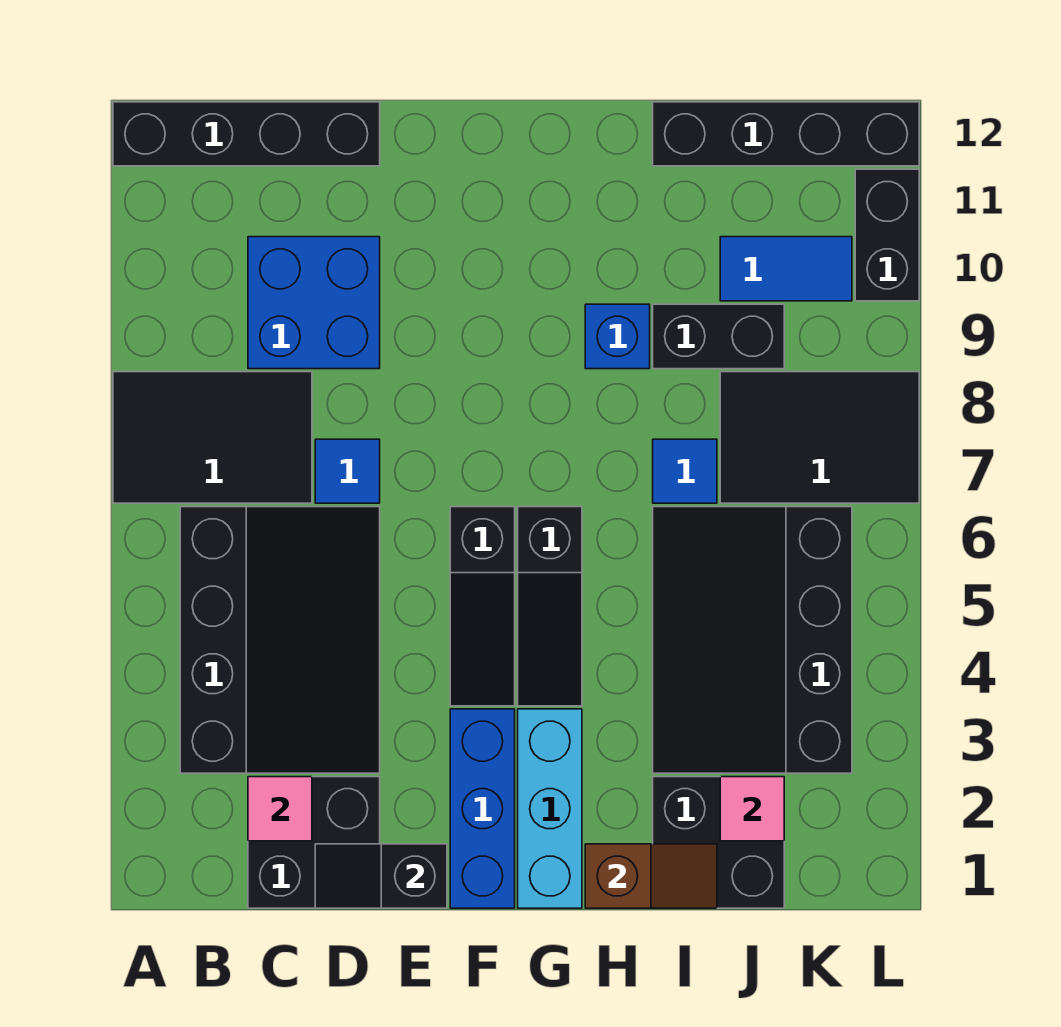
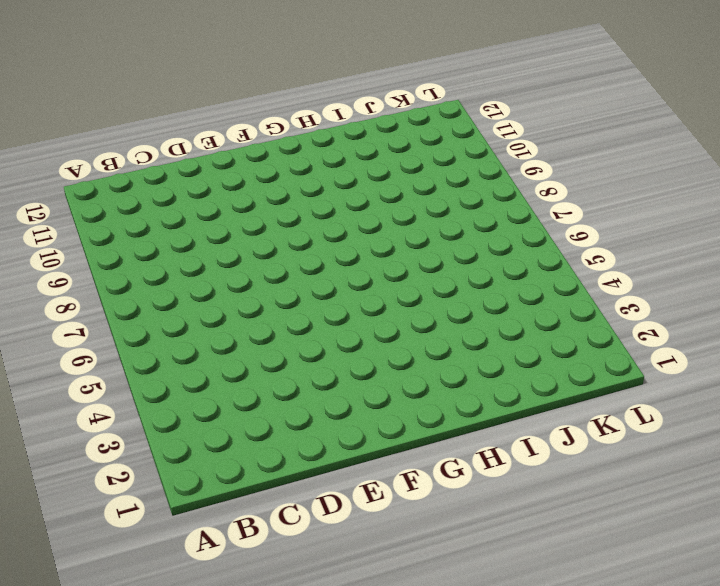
none -> black tile A7:C8 level 1
none -> black brick A12:D12 level 1
none -> black slope B3:D6 level 1 top B

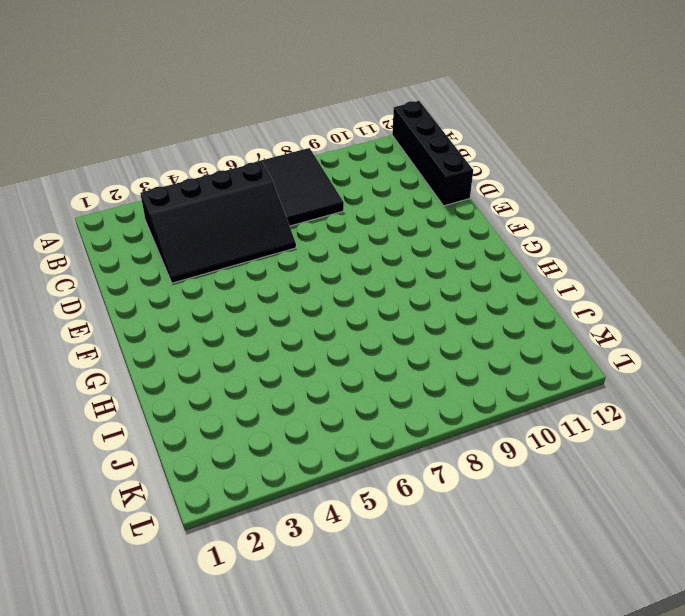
none -> black brick C1:D2 level 1
none -> blue brick C9:D10 level 1
none -> blue tile D7 level 1

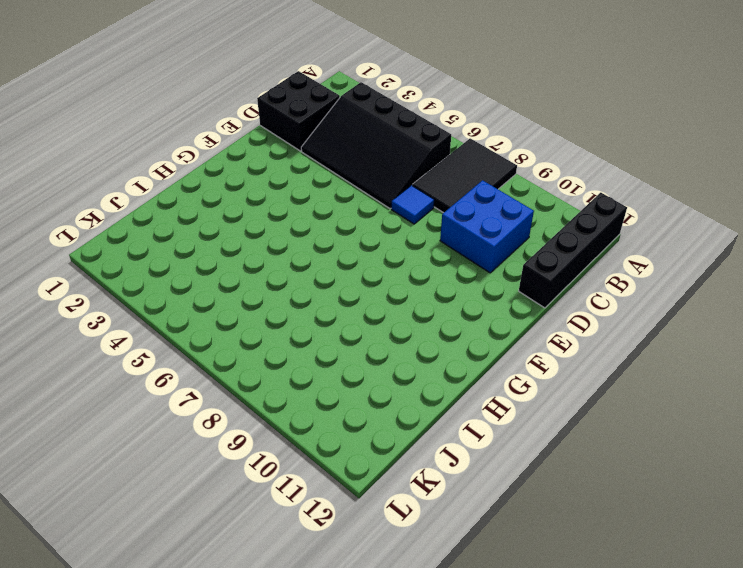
none -> blue brick F1:F3 level 1
none -> black slope F4:F6 level 1 top 6
none -> cyan brick G1:G3 level 1

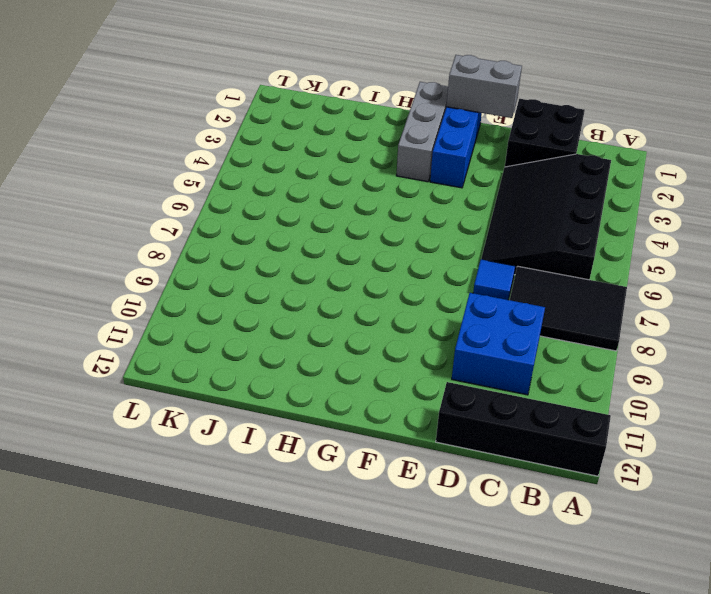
grey brick E1:F1 level 2 -> black slope D1:E1 level 2 top E
grey brick G1:G3 level 1 -> cyan brick G1:G3 level 1
none -> black slope F4:F6 level 1 top 6
none -> black slope G4:G6 level 1 top 6
none -> blue brick H9 level 1

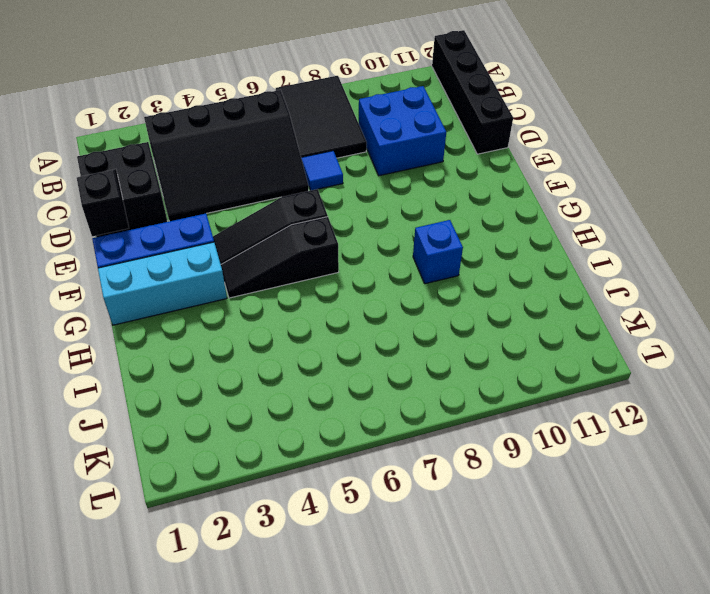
none -> black brick I1:J2 level 1
none -> black slope I3:K6 level 1 top K
none -> blue tile I7 level 1

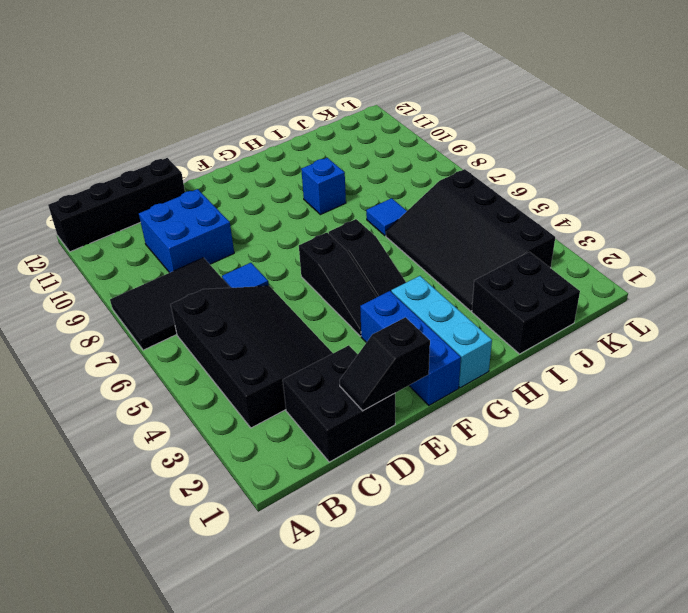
none -> black brick I9:J9 level 1
none -> black brick I12:L12 level 1
none -> black tile J7:L8 level 1

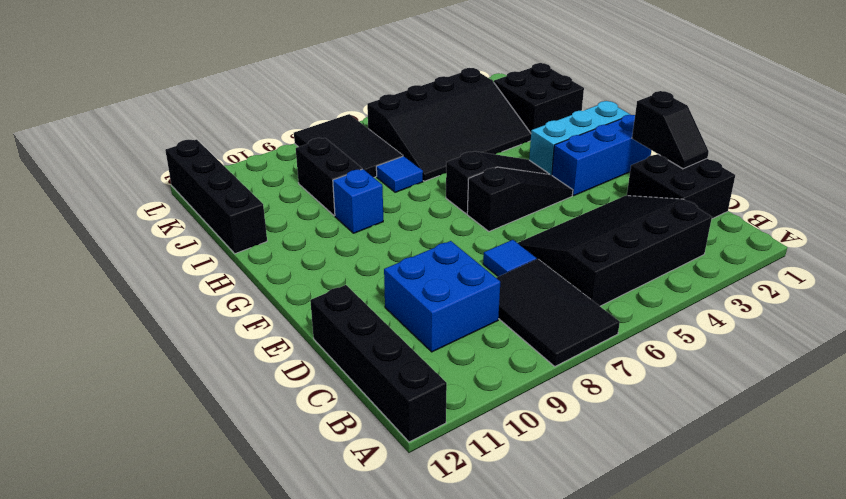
none -> blue tile J10:K10 level 1
none -> black brick L10:L11 level 1
none -> pink tile C2 level 2

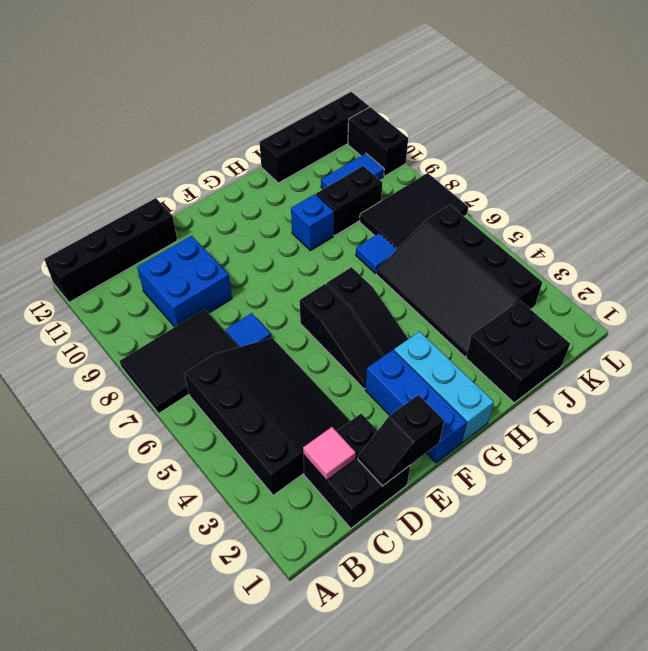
none -> brown slope H1:I1 level 2 top H
none -> pink tile J2 level 2

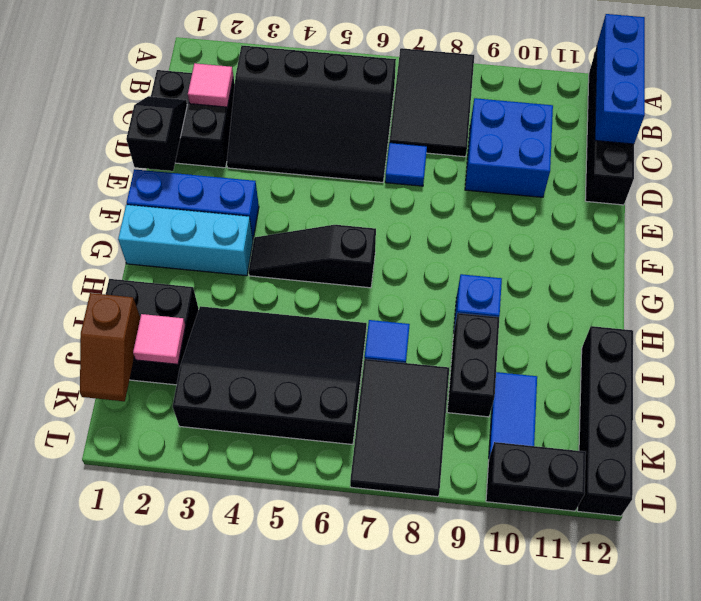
blue brick A12:C12 level 2 -> none
brown slope J1:K1 level 2 top J -> brown slope H1:I1 level 2 top H
none -> black slope F4:F6 level 1 top 6

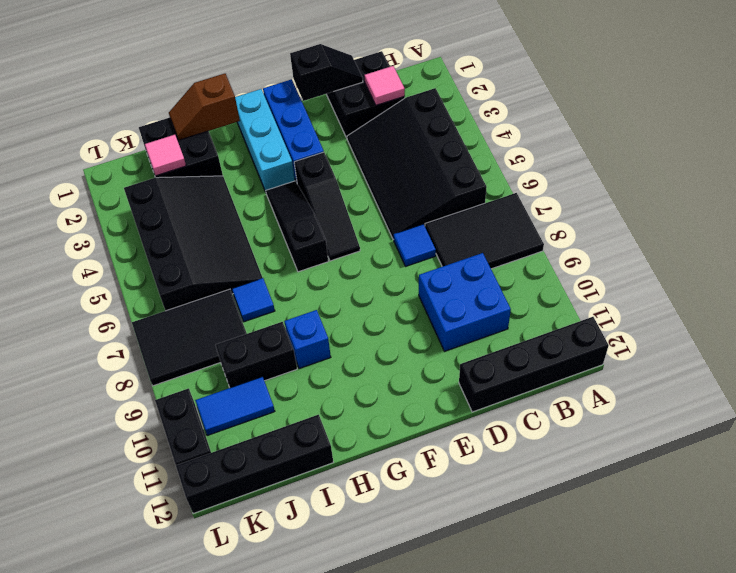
black slope F4:F6 level 1 top 4 -> black slope F4:F6 level 1 top 6

